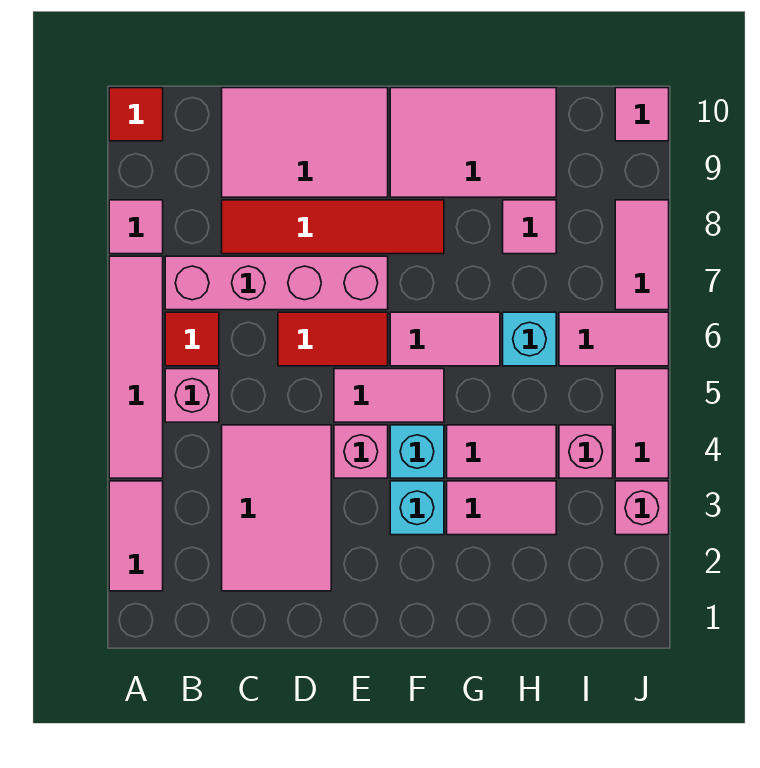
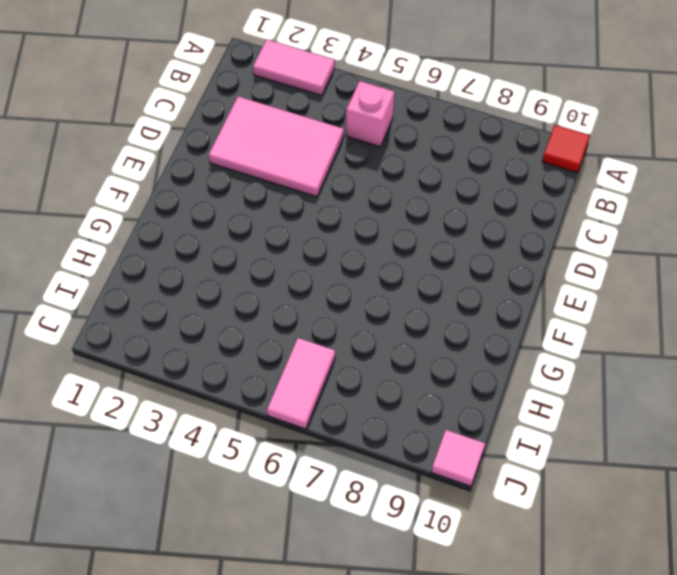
none -> pink tile A4:A7 level 1
none -> pink tile A8 level 1
none -> red tile B6 level 1

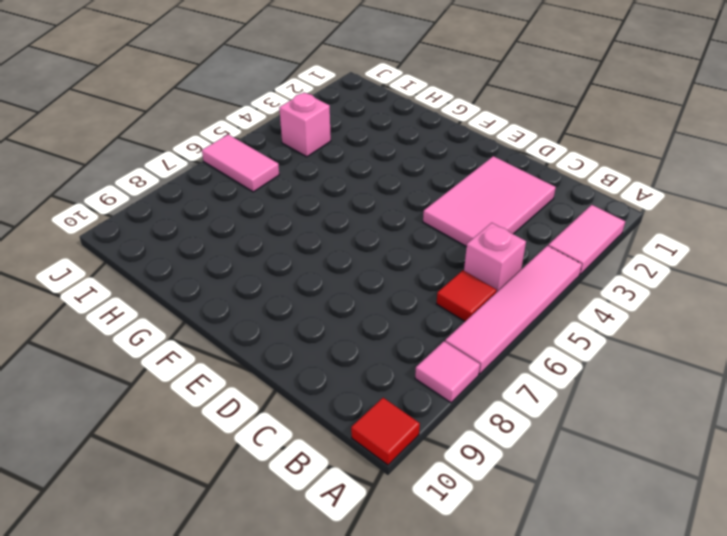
none -> pink brick B7:E7 level 1
none -> red tile C8:F8 level 1
none -> pink tile C9:E10 level 1

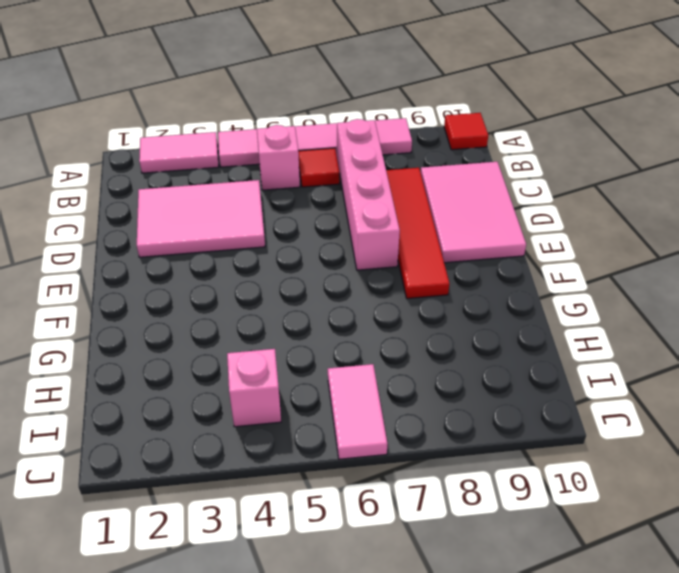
none -> red tile D6:E6 level 1
none -> pink brick E4 level 1
none -> pink tile E5:F5 level 1

